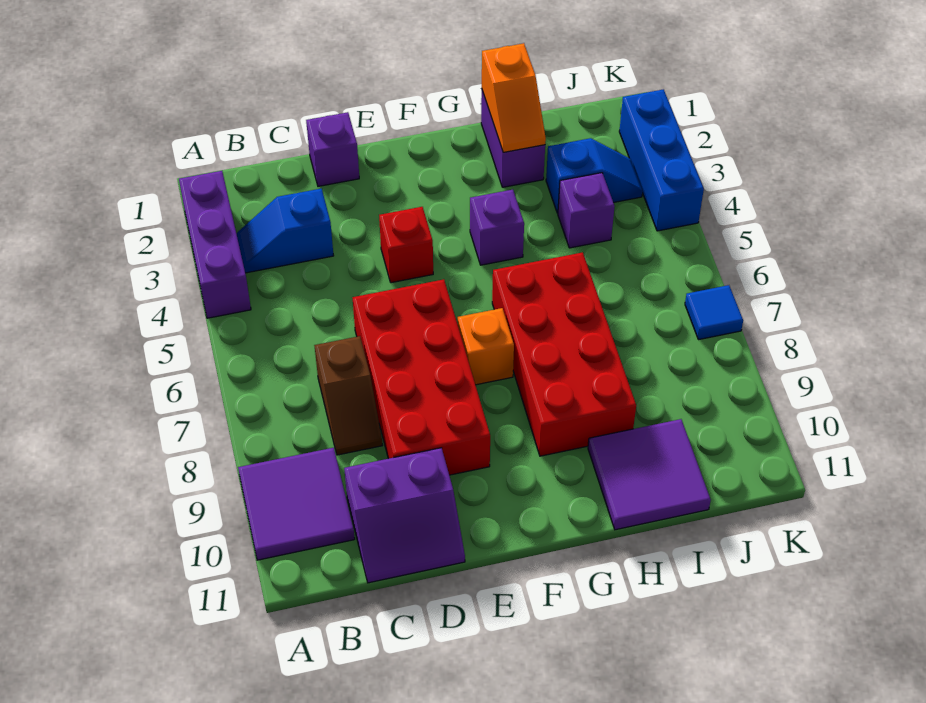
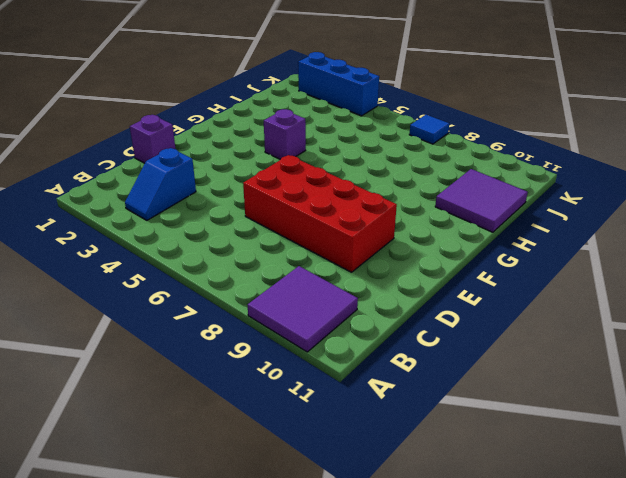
none -> purple brick A2:A4 level 1
none -> brown slope C7:C8 level 1 top 7
none -> purple slope C10:D11 level 1 top 10

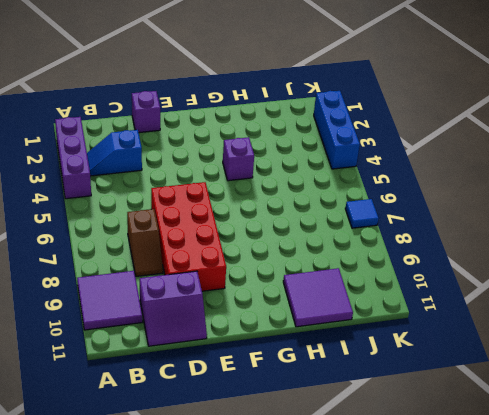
none -> red brick E4 level 1
none -> orange brick F7 level 1
none -> red brick G6:H9 level 1

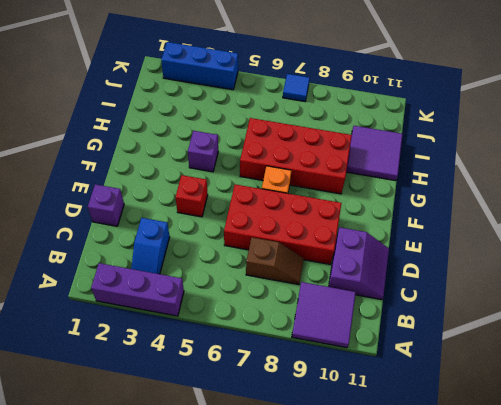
none -> purple brick H1:H2 level 1
none -> blue slope I3:J3 level 1 top I
none -> purple brick I4 level 1

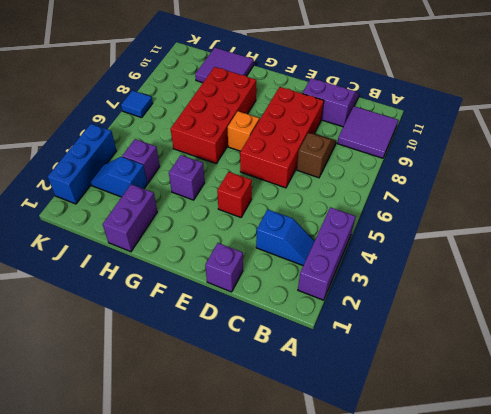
none -> orange slope H1:H2 level 2 top 1

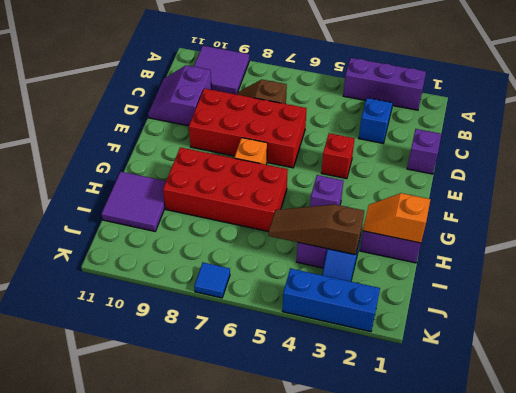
brown slope I3:I5 level 2 top 3 -> none

